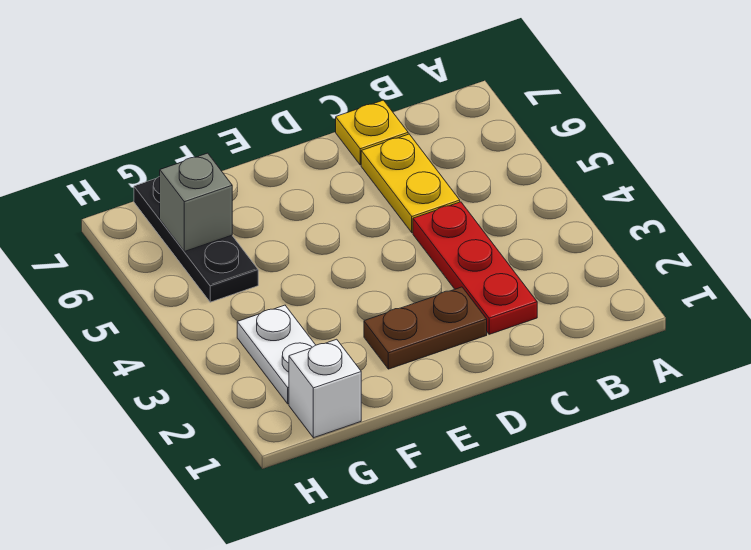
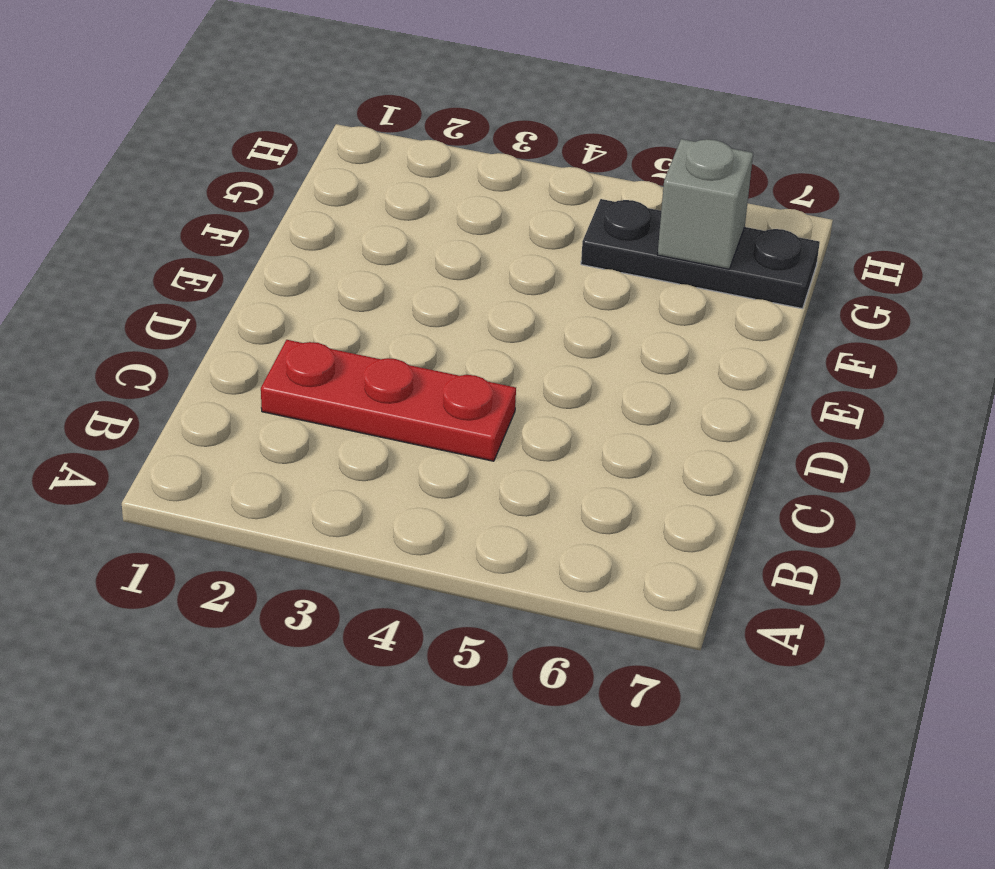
none -> yellow plate C5:C6 level 1
none -> yellow plate C7 level 1

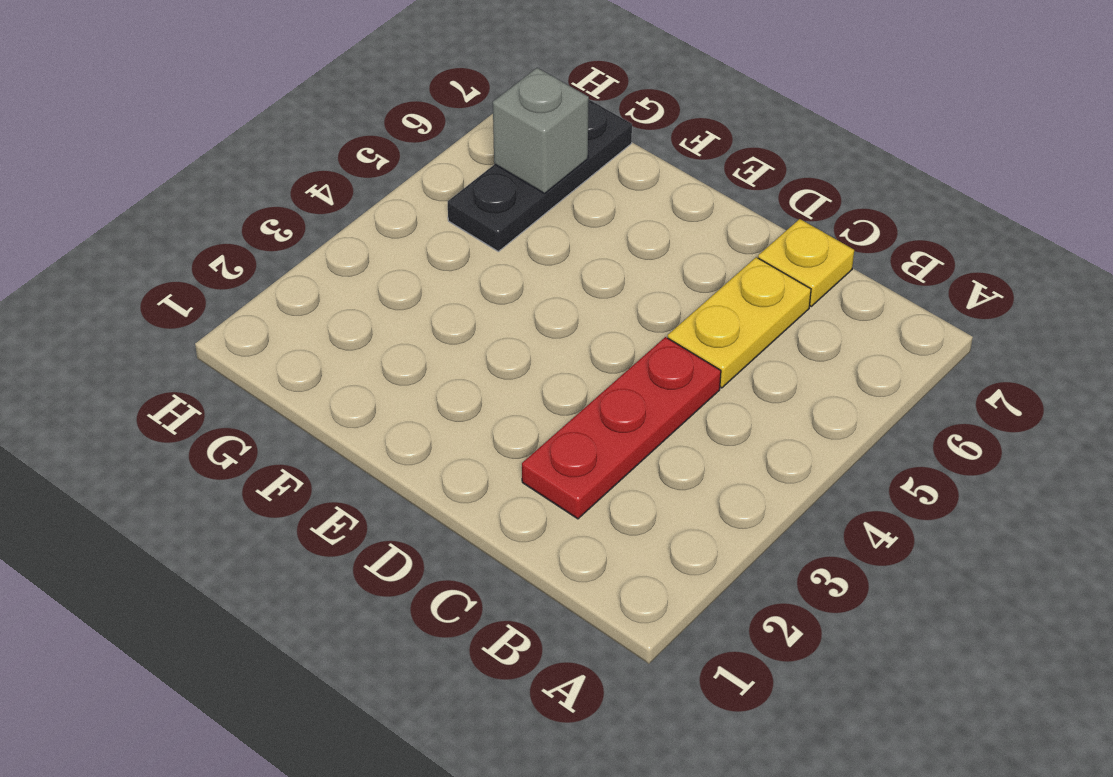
none -> brown plate D2:E2 level 1
none -> white brick G1 level 1

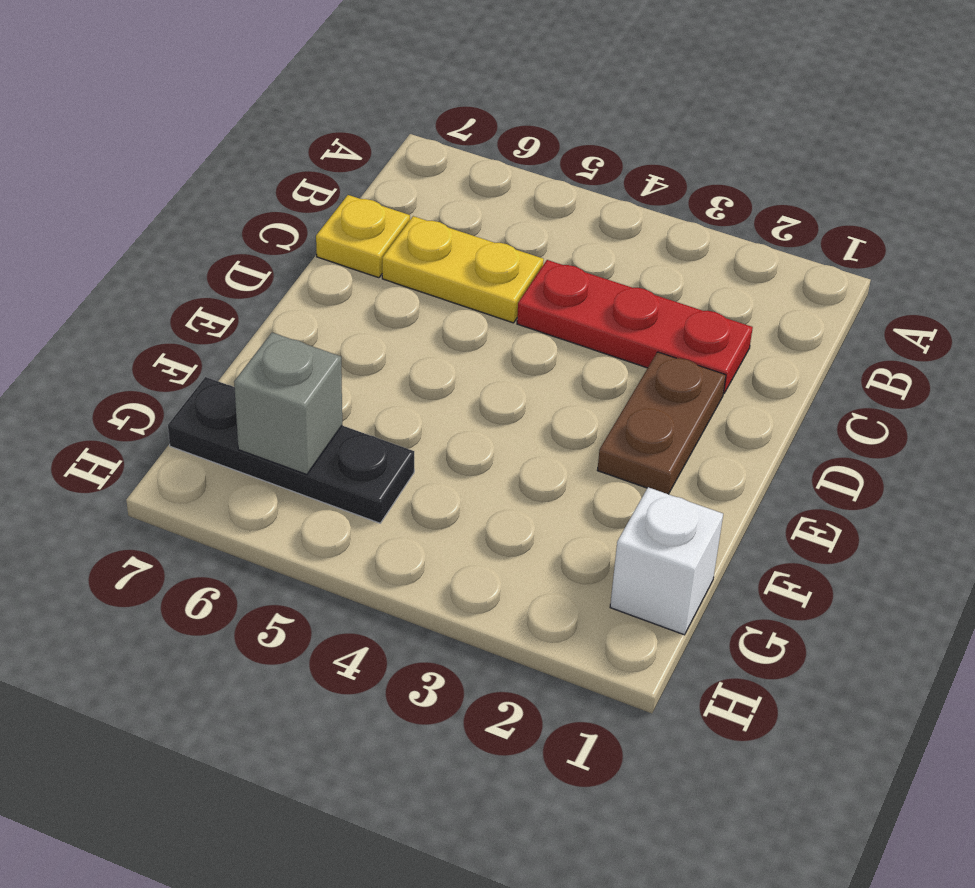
none -> white plate G2:G3 level 1

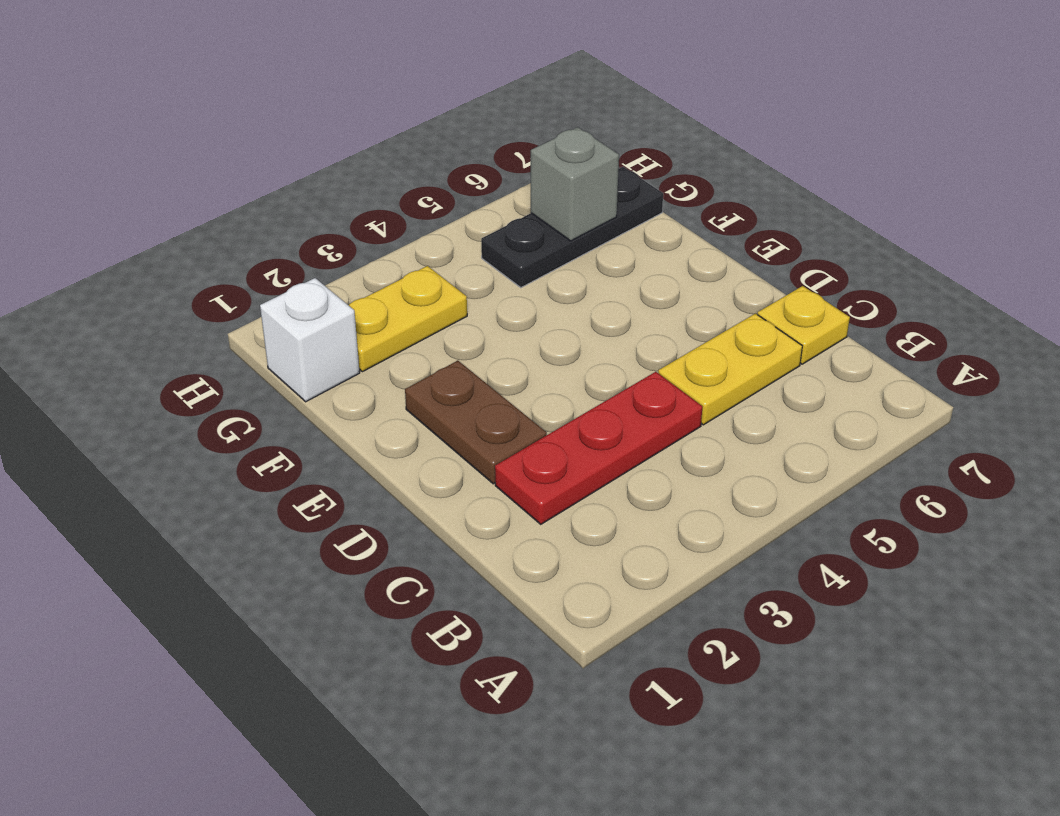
yellow plate G2:G3 level 1 -> white plate G2:G3 level 1

